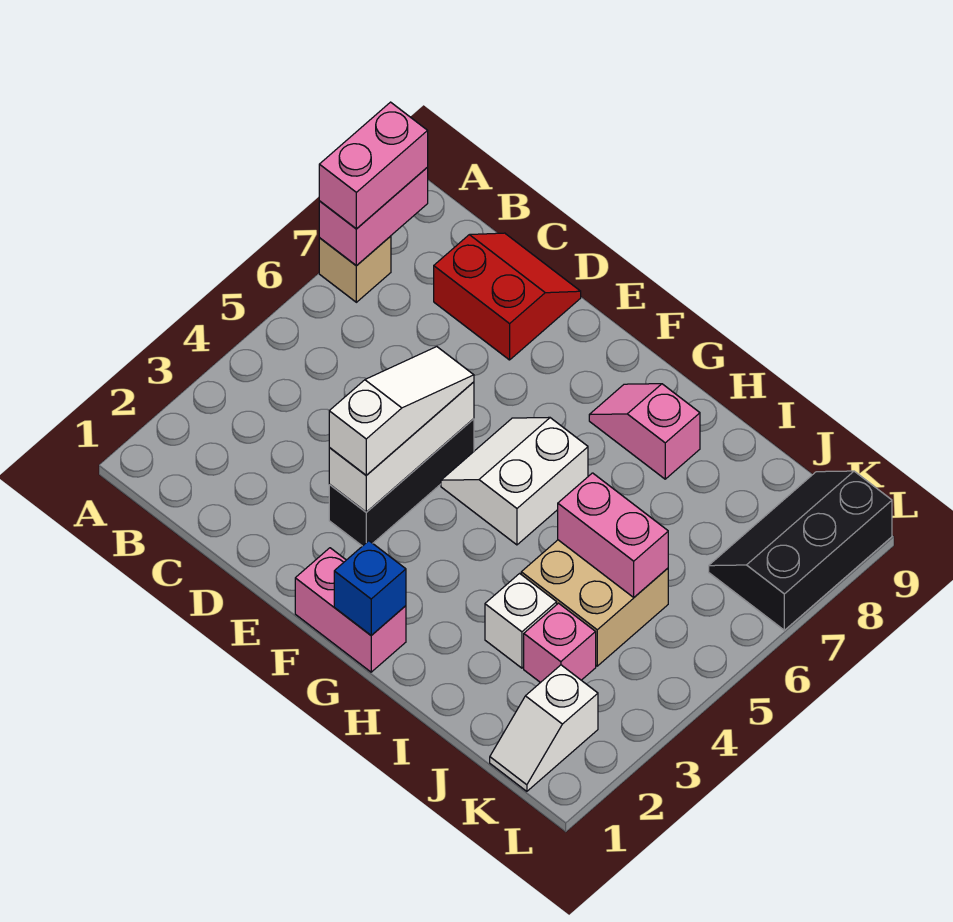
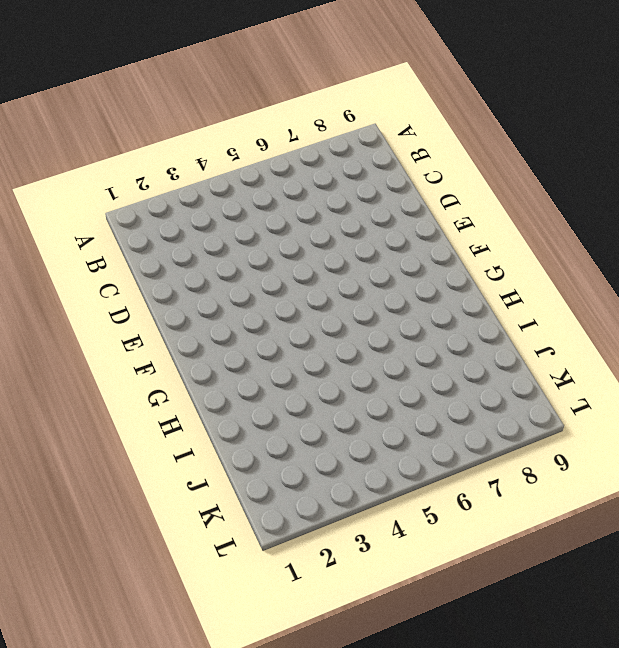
none -> tan brick A7 level 1
none -> red slope C8:D9 level 1 top 8
none -> black brick E3:E5 level 1

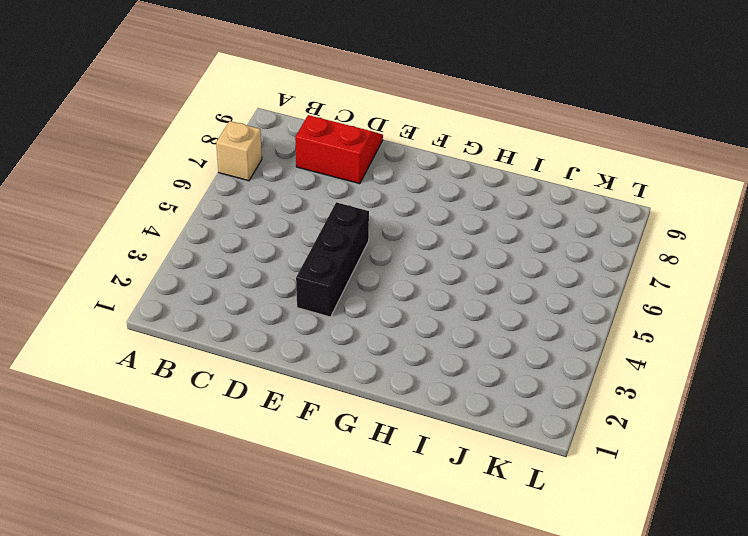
none -> pink brick F1:G1 level 1
none -> white slope F5:G6 level 1 top G
none -> pink slope G8:H8 level 1 top H

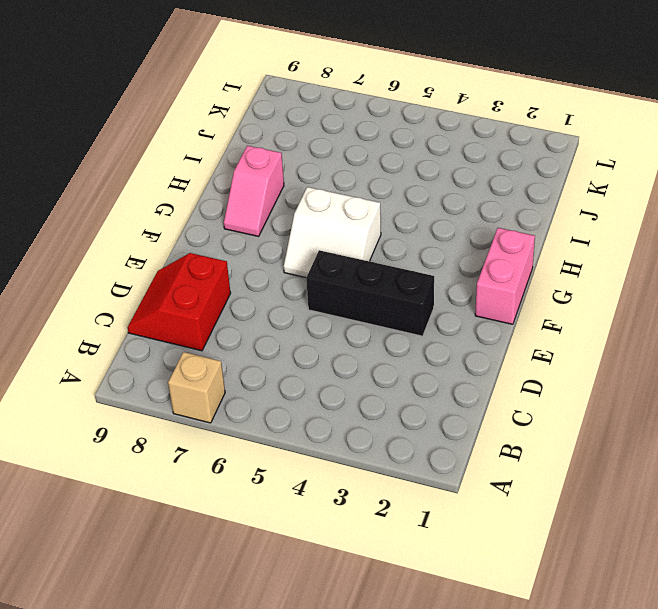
none -> white brick I3 level 1
none -> tan brick I4:J5 level 1
none -> pink brick J3 level 1

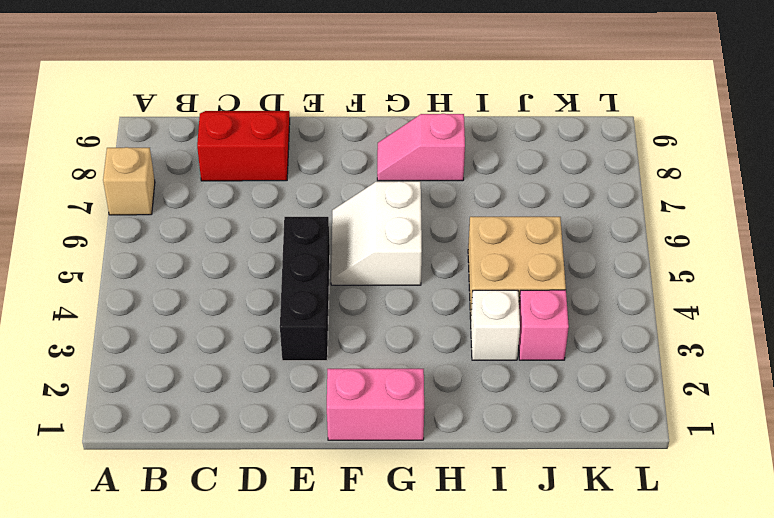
none -> white slope K1:K2 level 1 top 2
none -> black slope K7:L9 level 1 top L
none -> pink brick A7:A8 level 2

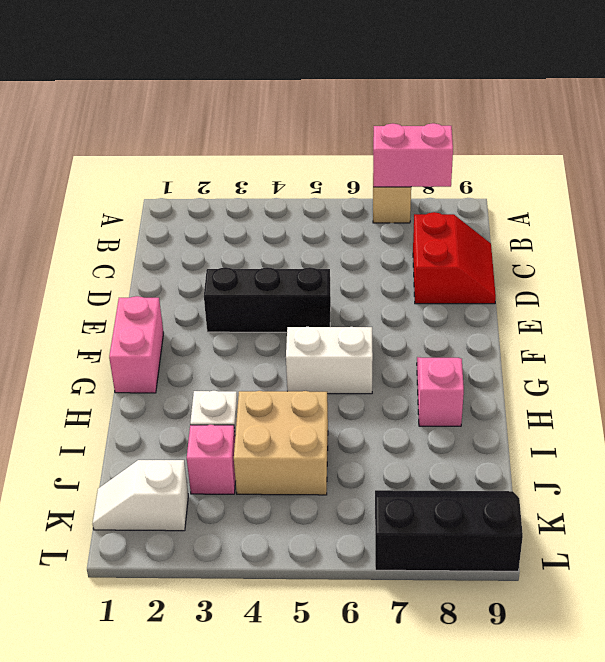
none -> white brick E3:E5 level 2
none -> blue brick G1 level 2
none -> pink brick I5:J5 level 2

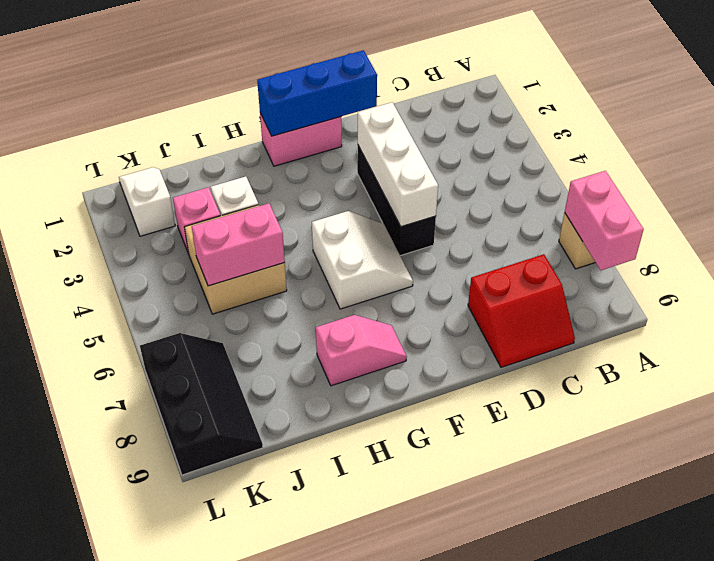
blue brick E1:G1 level 2 -> blue brick G1 level 2
none -> pink brick A7:A8 level 3
none -> white slope E3:E5 level 3 top 3

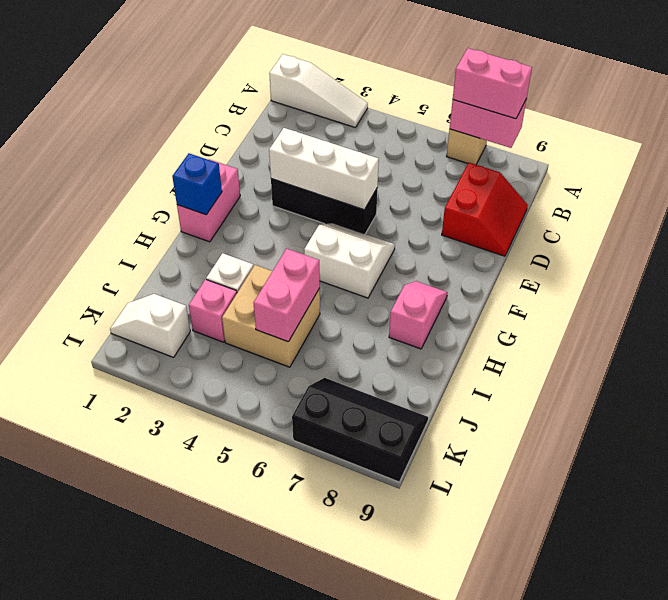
white slope A1:A3 level 1 top 1 -> white slope E3:E5 level 3 top 3

